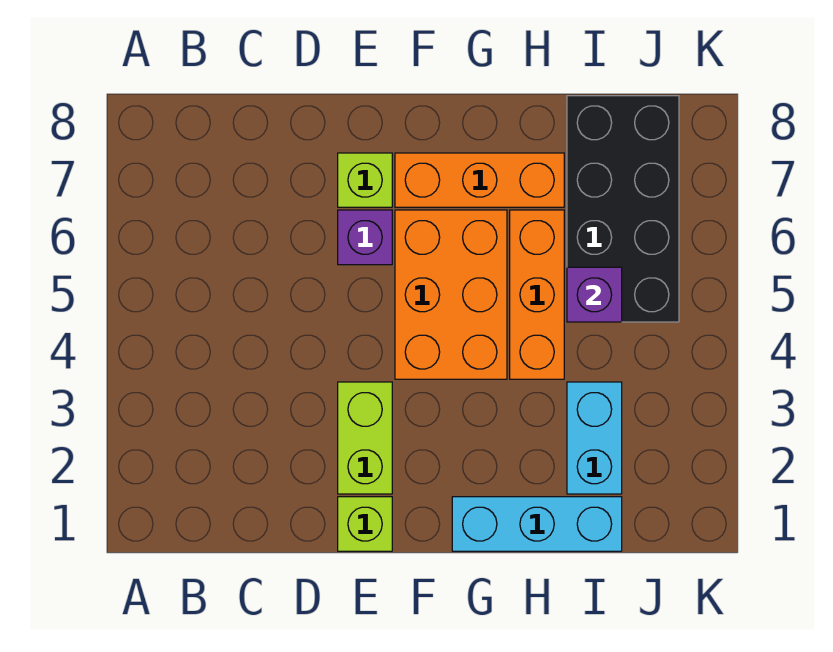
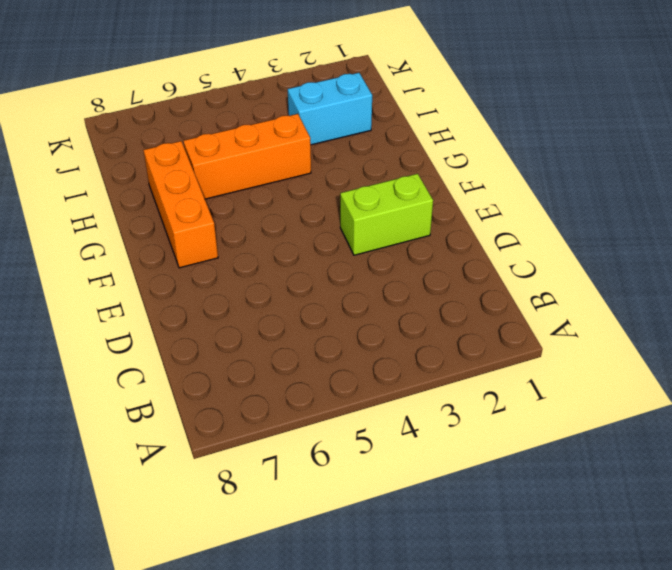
none -> lime brick E1 level 1
none -> purple brick E6 level 1

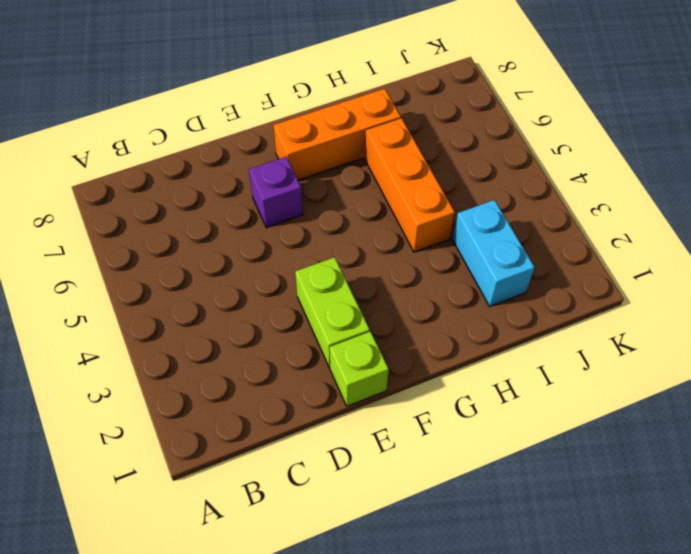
none -> lime brick E7 level 1
none -> orange brick F4:G6 level 1

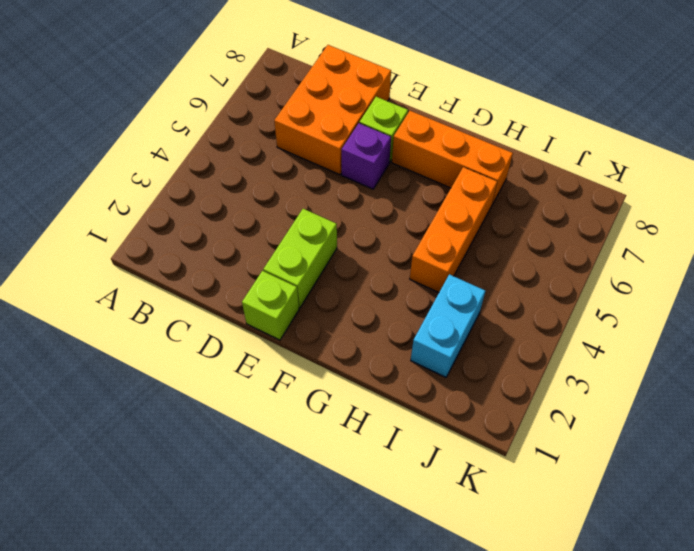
orange brick C6:D8 level 1 -> orange brick F4:G6 level 1
none -> cyan brick G1:I1 level 1
none -> black brick I5:J8 level 1

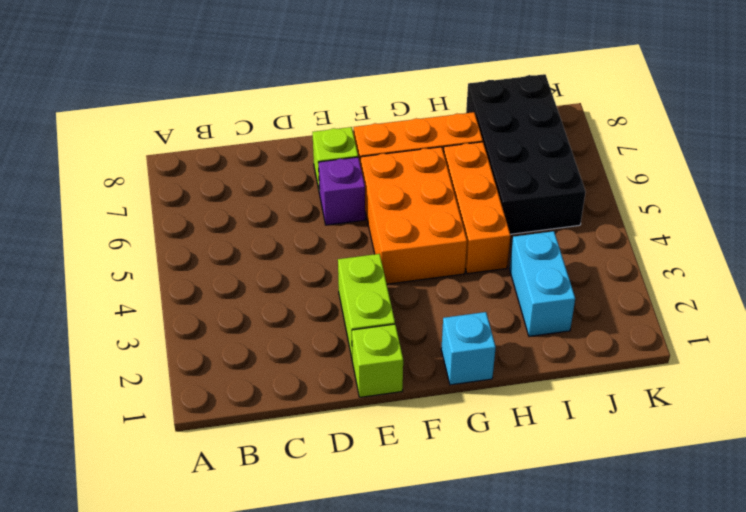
cyan brick G1 level 1 -> cyan brick G1:I1 level 1
none -> purple brick I5 level 2

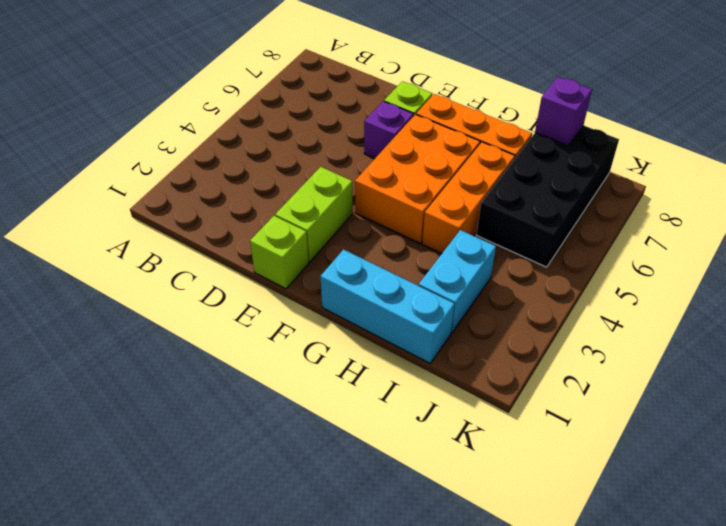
purple brick I8 level 2 -> purple brick I5 level 2

